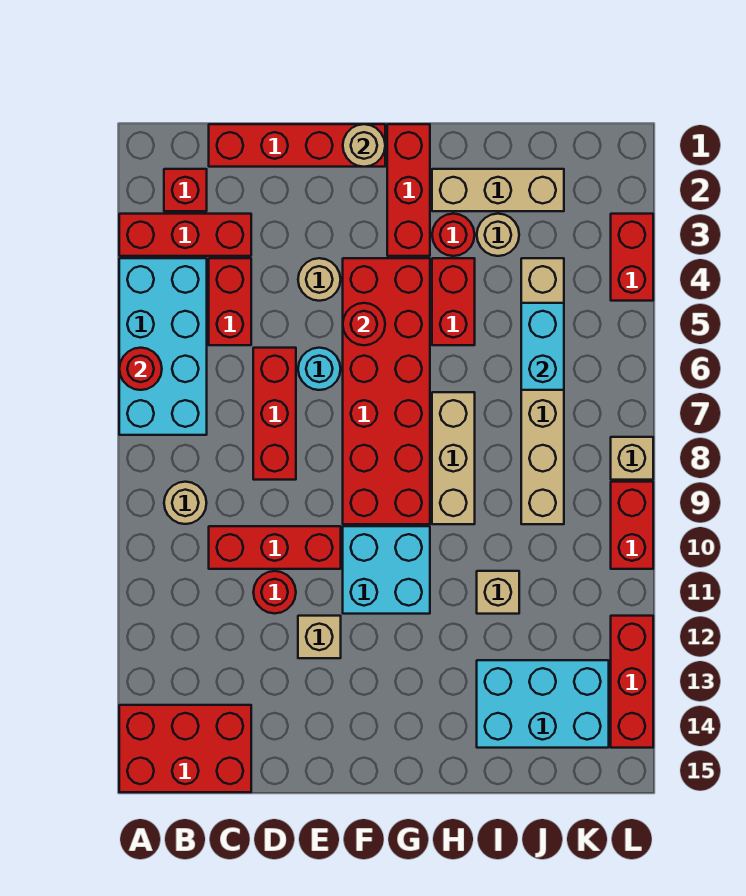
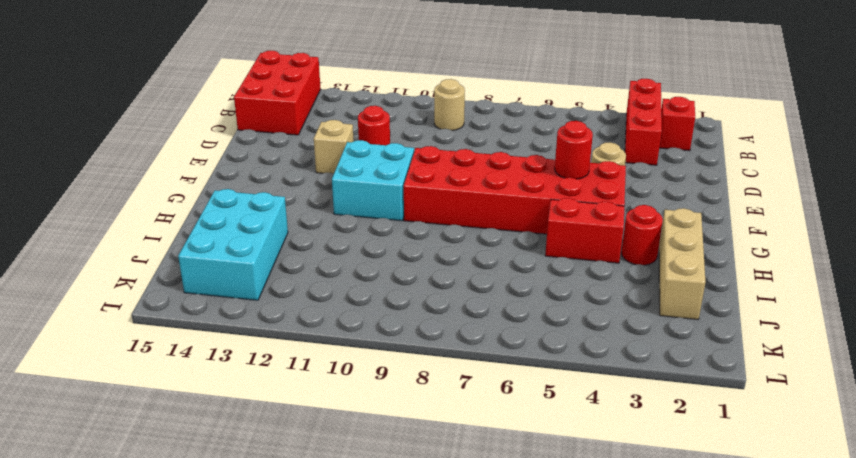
none -> cyan brick A4:B7 level 1
none -> red brick C1:F1 level 1
none -> red brick C4:C5 level 1
none -> red brick C10:E10 level 1

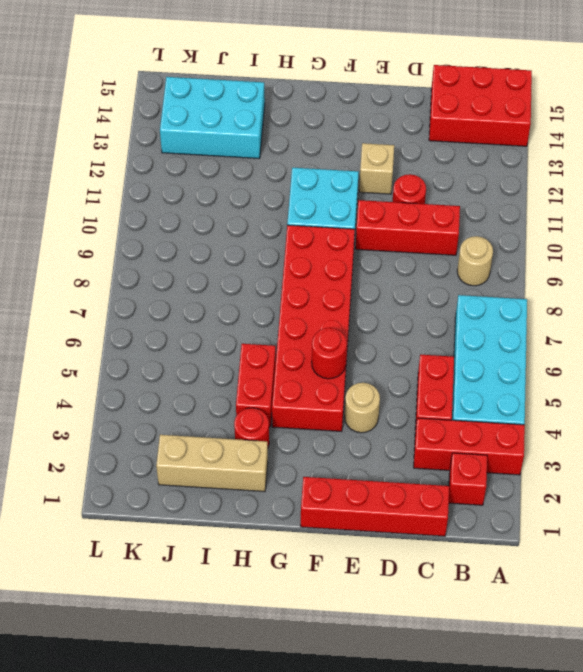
none -> red brick D6:D8 level 1
none -> cyan round brick E6 level 1
none -> red brick G1:G3 level 1
none -> tan brick H7:H9 level 1

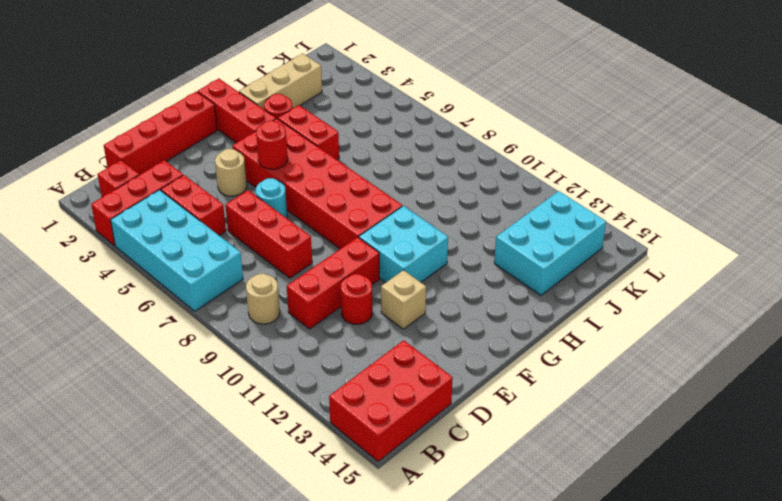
none -> tan brick H7:H9 level 1
none -> tan round brick I3 level 1
none -> tan brick I11 level 1
none -> tan brick J4:J9 level 1

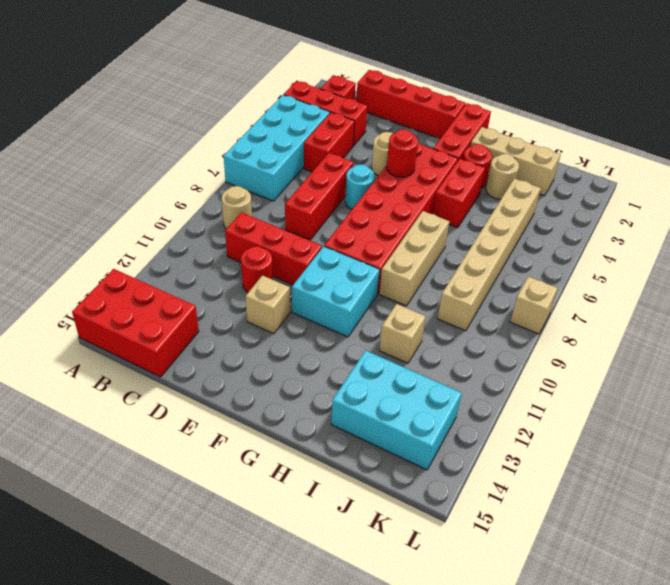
none -> red brick L3:L4 level 1
none -> red brick L9:L10 level 1
none -> red brick L12:L14 level 1
none -> red round brick A6 level 2

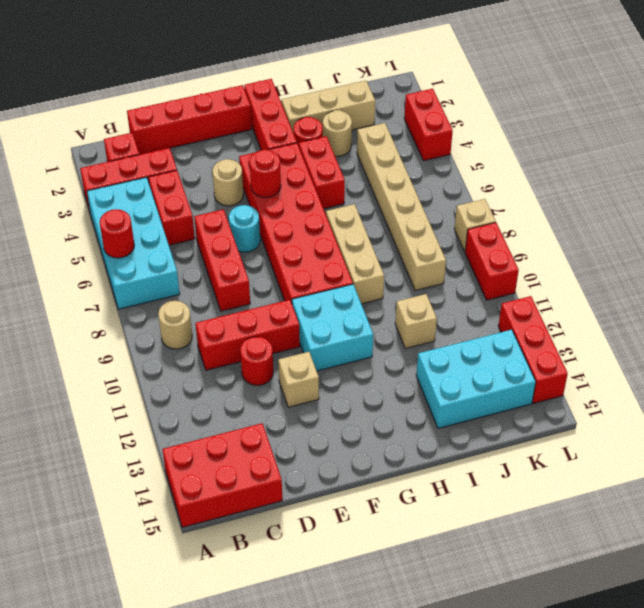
none -> tan round brick F1 level 2
none -> cyan brick J5:J6 level 2

